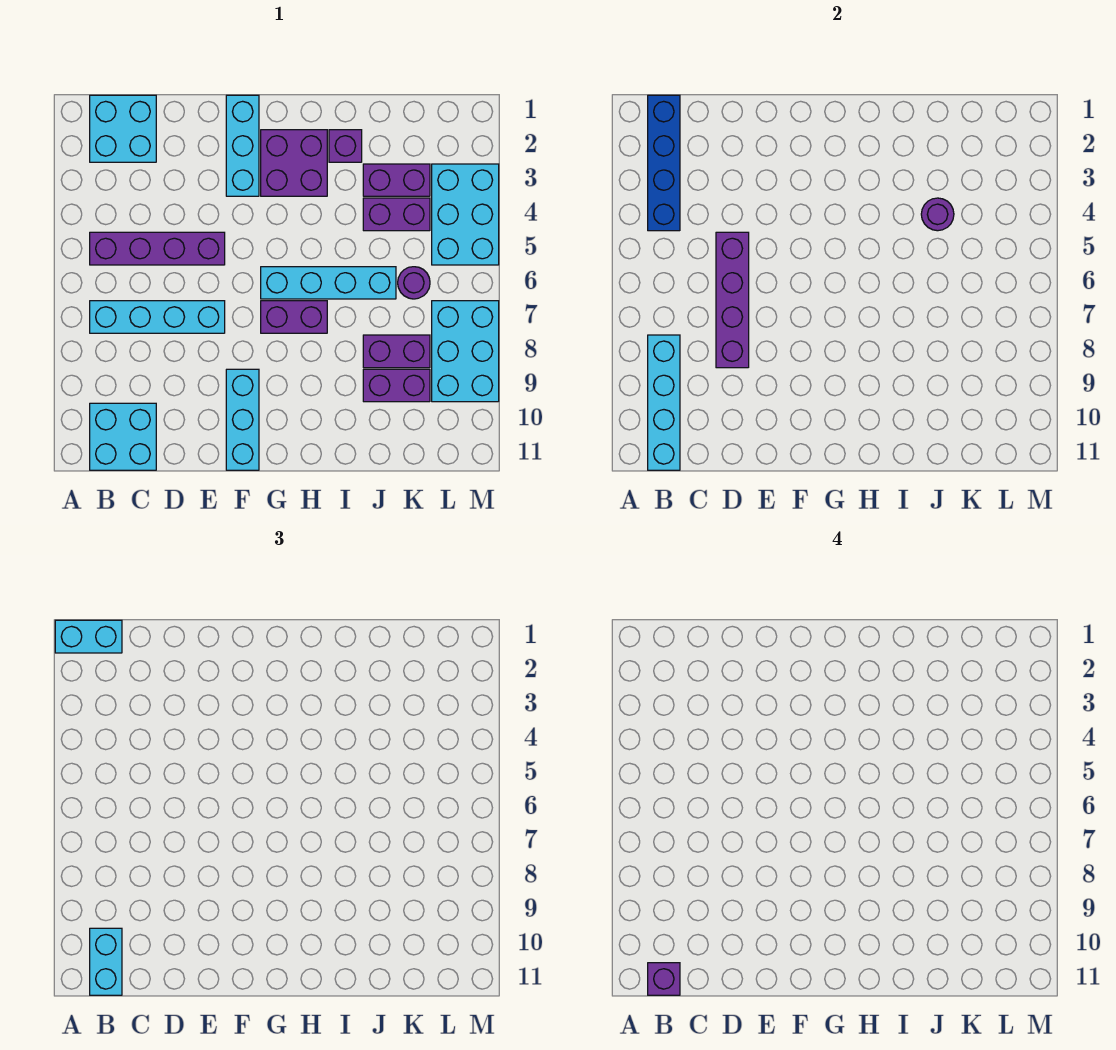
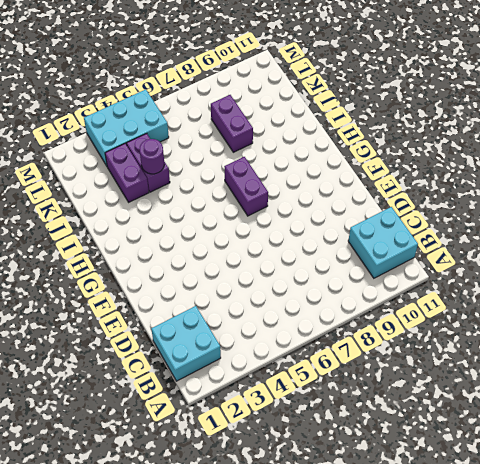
none -> purple brick B5:E5 level 1
none -> cyan brick B7:E7 level 1
none -> cyan brick F1:F3 level 1

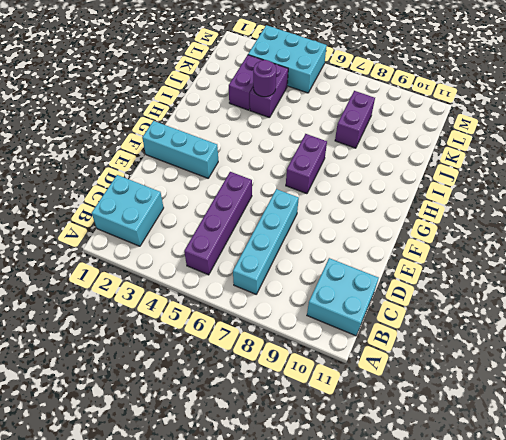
none -> cyan brick F9:F11 level 1
none -> purple brick G2:H3 level 1
none -> cyan brick G6:J6 level 1

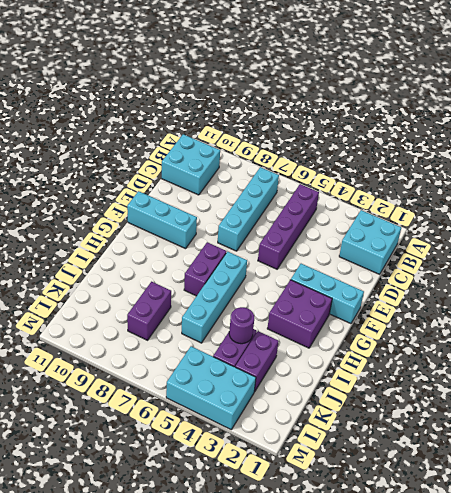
none -> purple brick I2 level 1
none -> purple brick J9:K9 level 1
none -> purple round brick K6 level 1

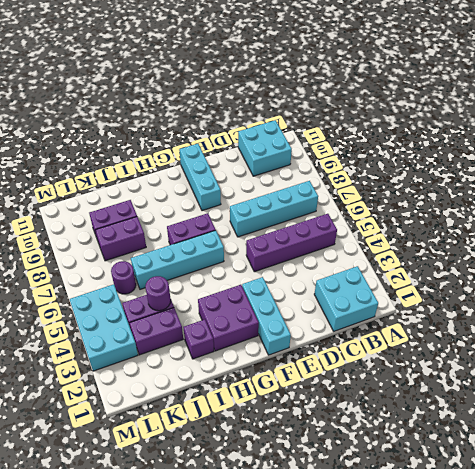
none -> cyan brick L7:M9 level 1
none -> blue brick B1:B4 level 2
none -> cyan brick B8:B11 level 2

